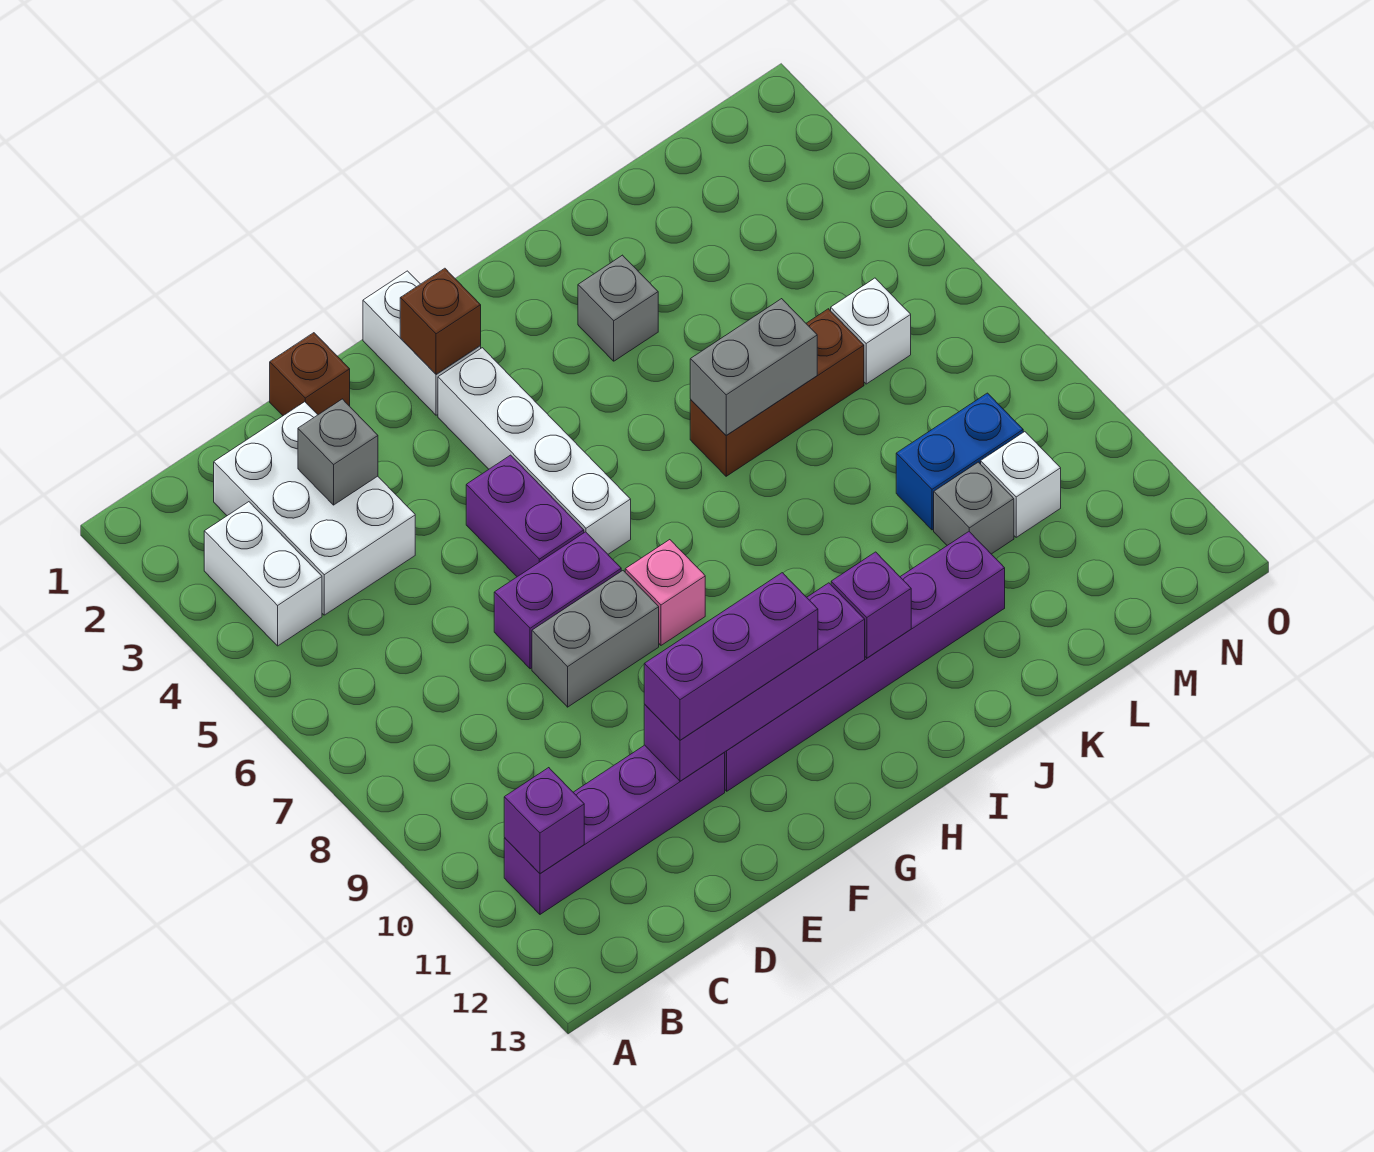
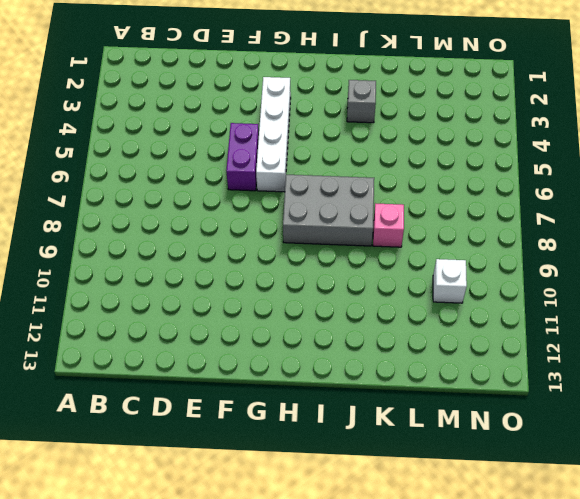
grey brick H7:J8 level 1 -> none
pink brick K8 level 1 -> pink brick G8 level 1
none -> white brick B3:B4 level 1
none -> purple brick B11:E11 level 1
none -> white brick C2:D4 level 1

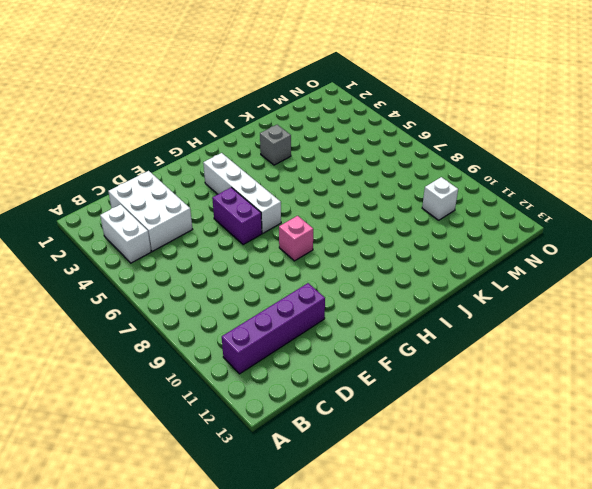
none -> brown brick E1 level 1
none -> purple brick E7:F7 level 1
none -> grey brick E8:F8 level 1

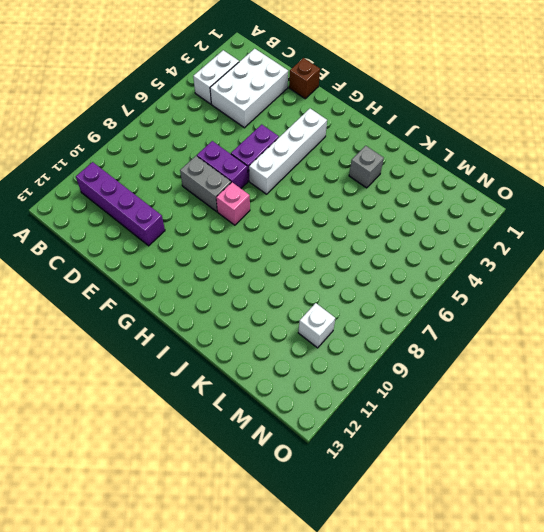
none -> purple brick F11:K11 level 1
none -> white brick G1:G2 level 1
none -> brown brick J6:L6 level 1

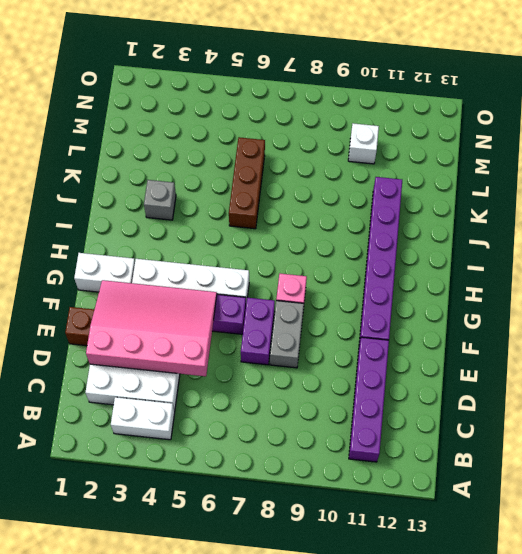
pink slope D2:F5 level 2 top D -> grey brick D3 level 2
none -> blue brick L9:M9 level 1
none -> grey brick L10 level 1
none -> white brick M6 level 1

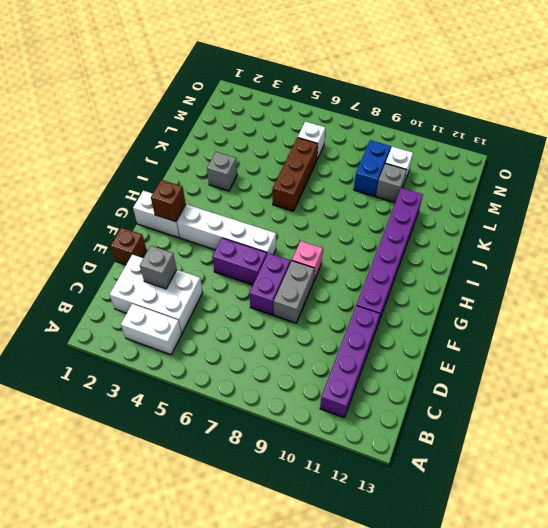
none -> purple brick B11 level 2
none -> purple brick E11:H11 level 2
none -> purple brick I11 level 2

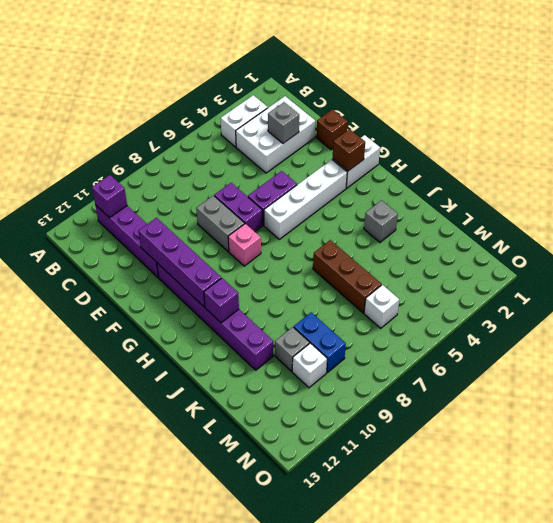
none -> grey brick J6:K6 level 2
none -> purple brick E11:G11 level 3

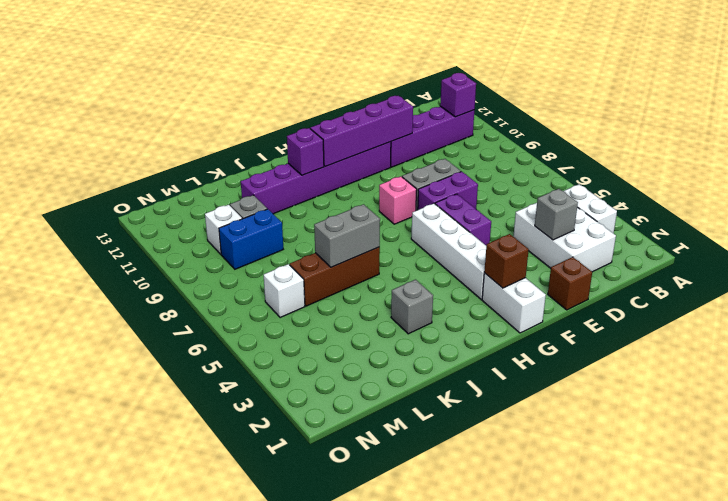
none -> purple brick E11:G11 level 3

